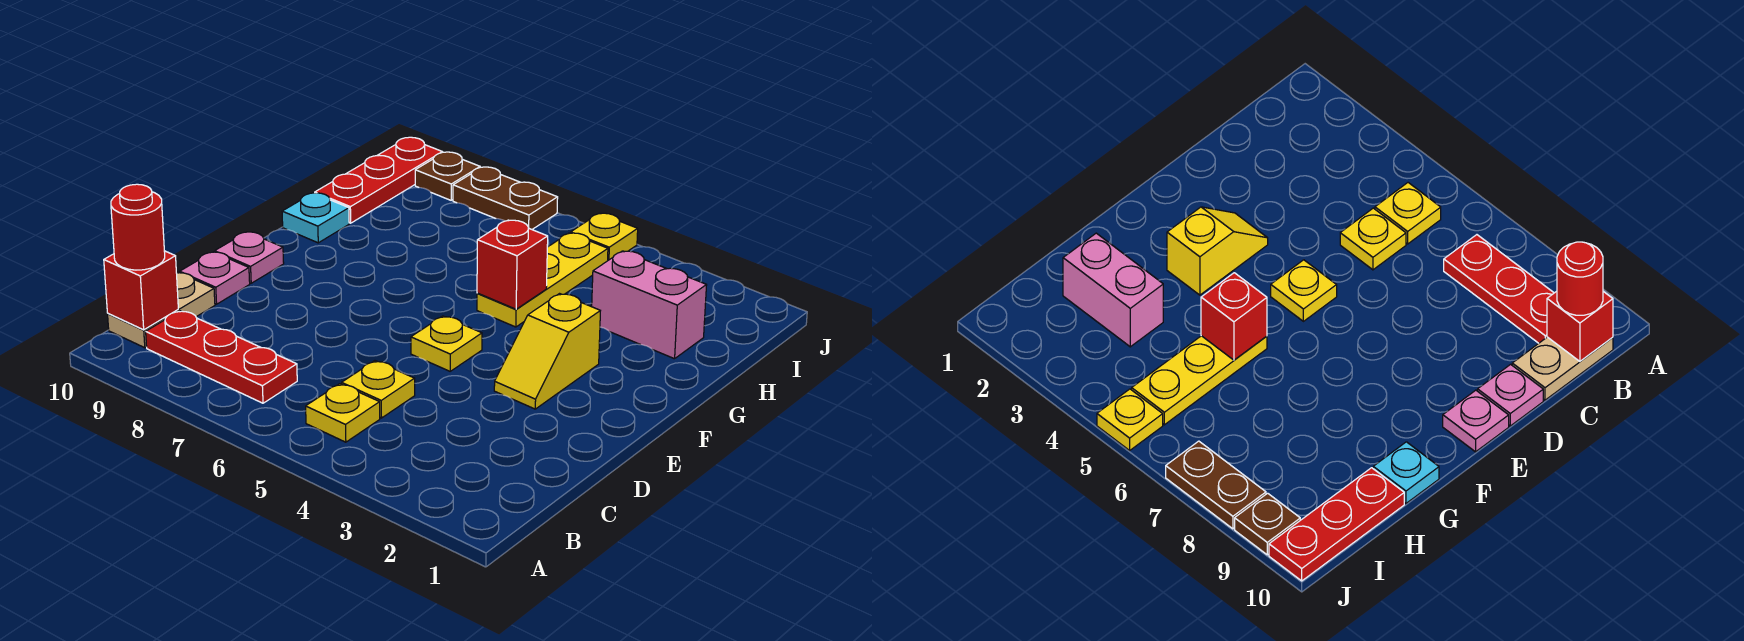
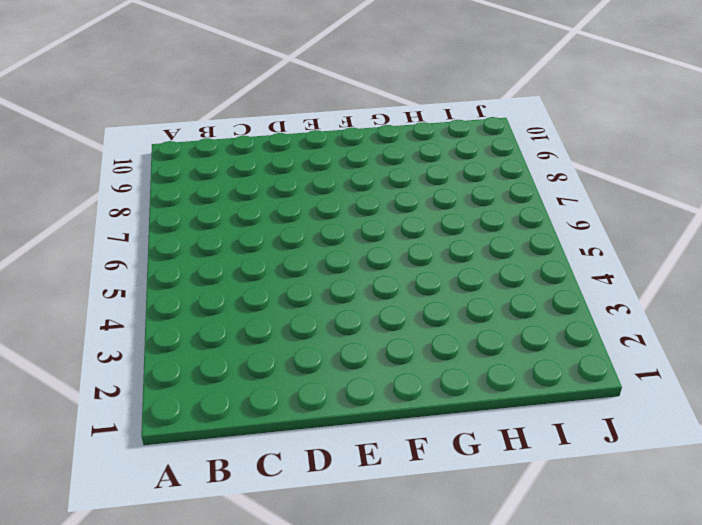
none -> yellow plate B5 level 1
none -> red plate B7:B9 level 1
none -> tan plate B10:C10 level 1

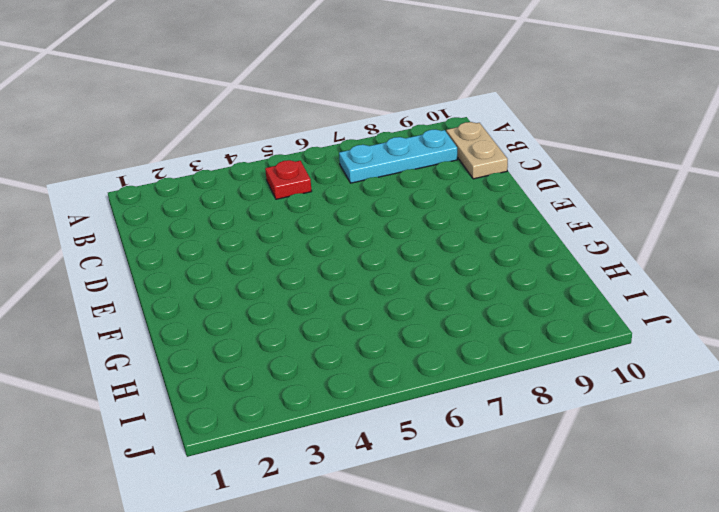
red plate B5 level 1 -> yellow plate B5 level 1
cyan plate B7:B9 level 1 -> red plate B7:B9 level 1
none -> yellow plate C5 level 1
none -> pink plate D10 level 1
none -> yellow slope E3:F3 level 1 top F

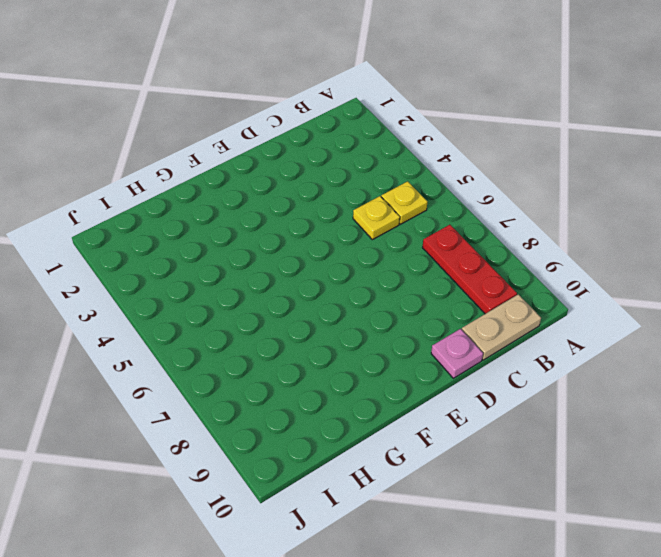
none -> yellow slope E3:F3 level 1 top F
none -> yellow plate E5 level 1
none -> pink plate E10 level 1

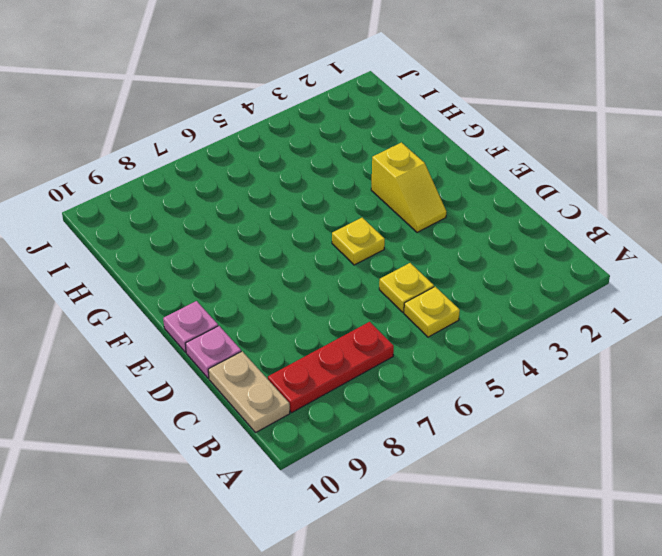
none -> yellow plate G5:I5 level 1
none -> cyan plate G10 level 1
none -> pink brick H2:H3 level 1

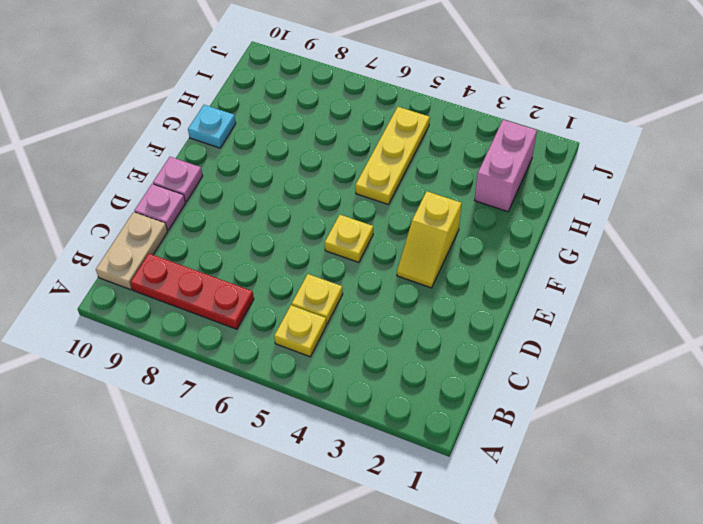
pink brick H2:I2 level 1 -> pink brick H2:H3 level 1
none -> red plate H10:J10 level 1
none -> yellow plate J5 level 1
none -> brown plate J7:J8 level 1

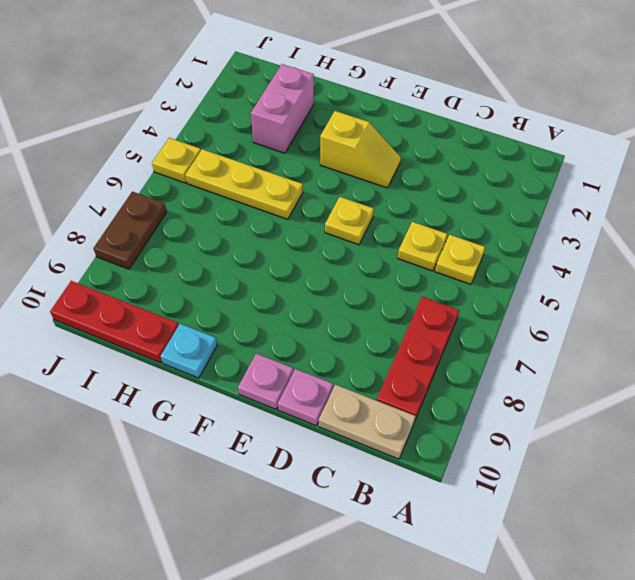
none -> brown plate J9 level 1
none -> red brick B10 level 2
none -> red brick G5 level 2

